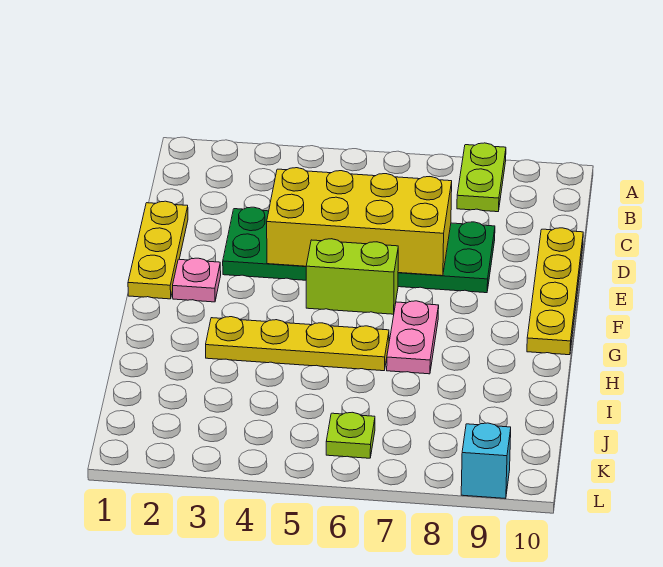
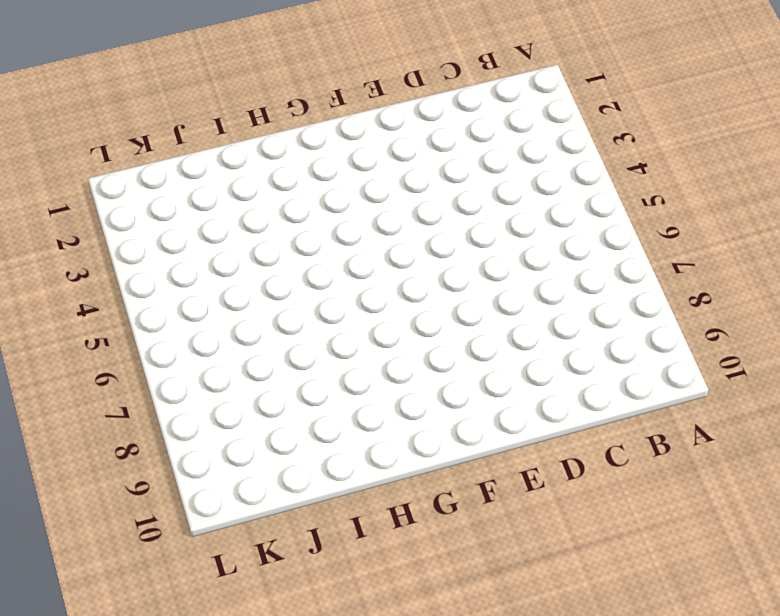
none -> lime plate A8:B8 level 1
none -> yellow plate D1:F1 level 1

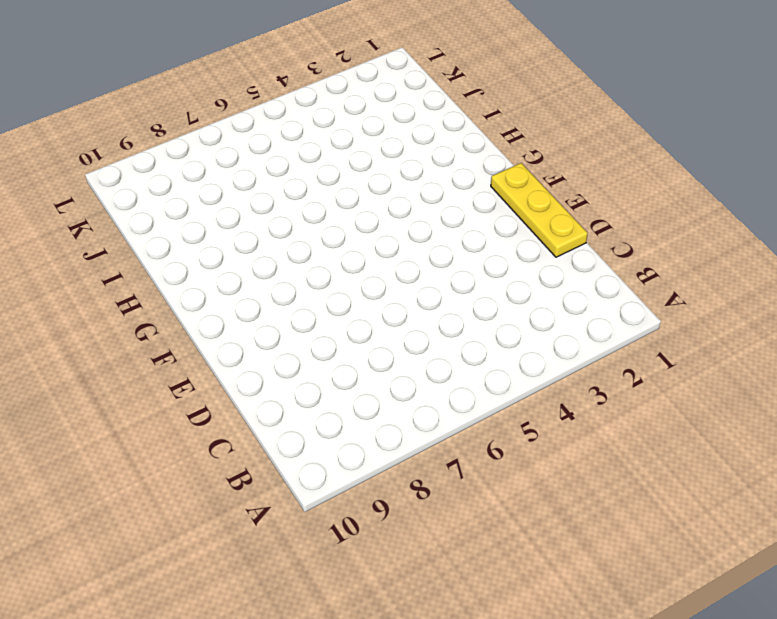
none -> lime plate A8:B8 level 1
none -> green plate D3:E8 level 1

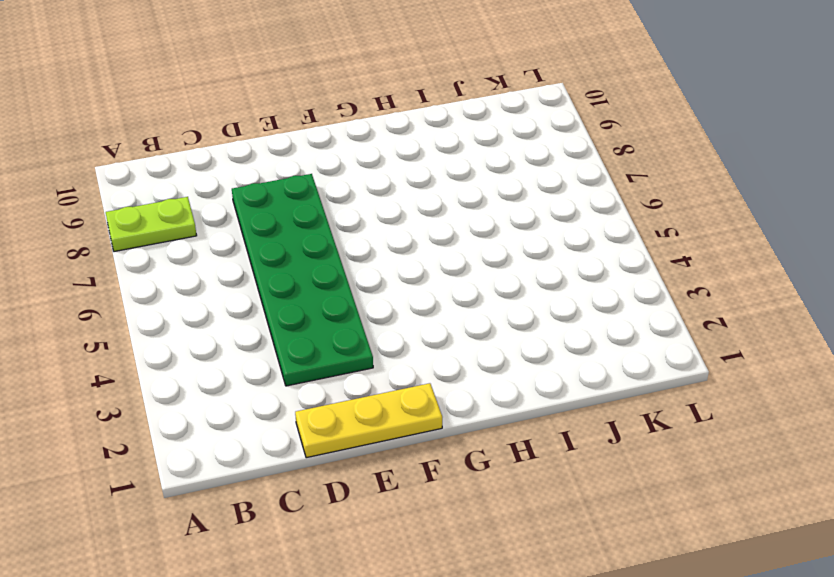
none -> yellow plate D10:G10 level 1
none -> pink plate F2 level 1

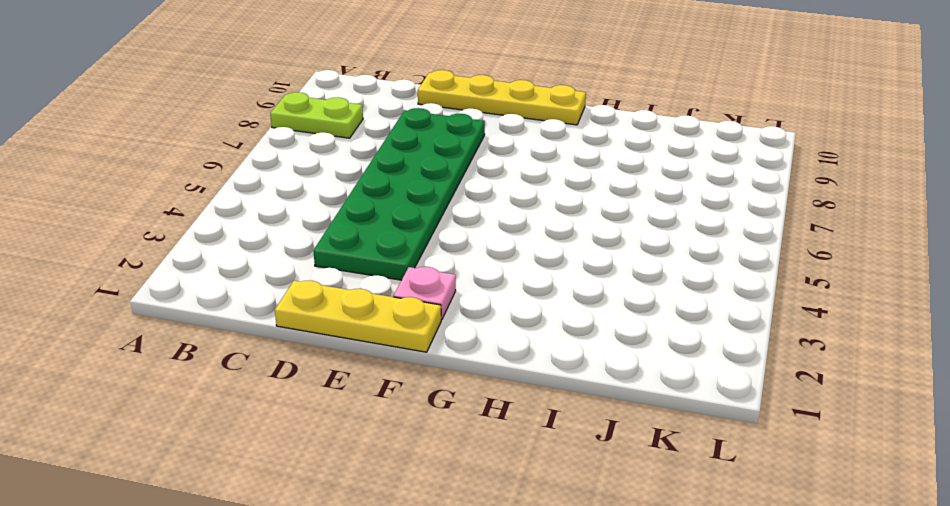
none -> lime brick F5:F6 level 1
none -> pink plate G7:H7 level 1

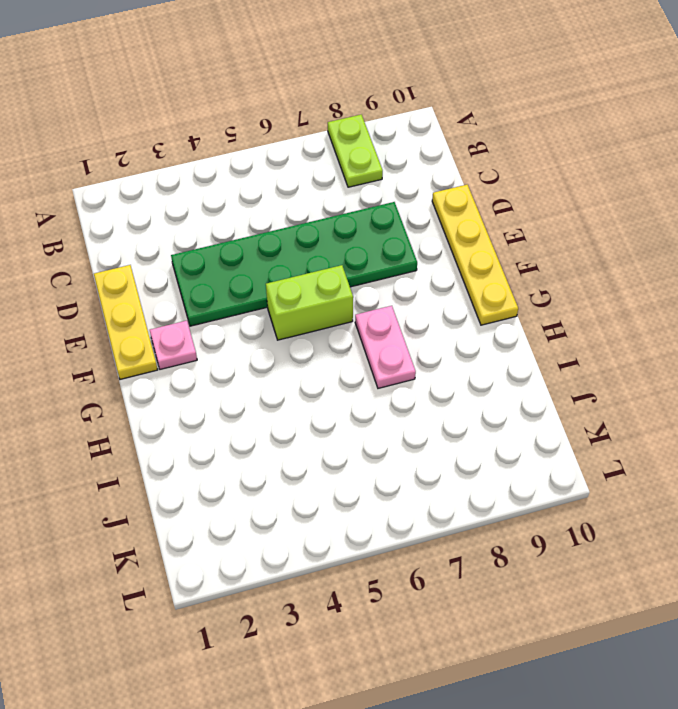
none -> yellow plate H3:H6 level 1
none -> lime plate K6 level 1

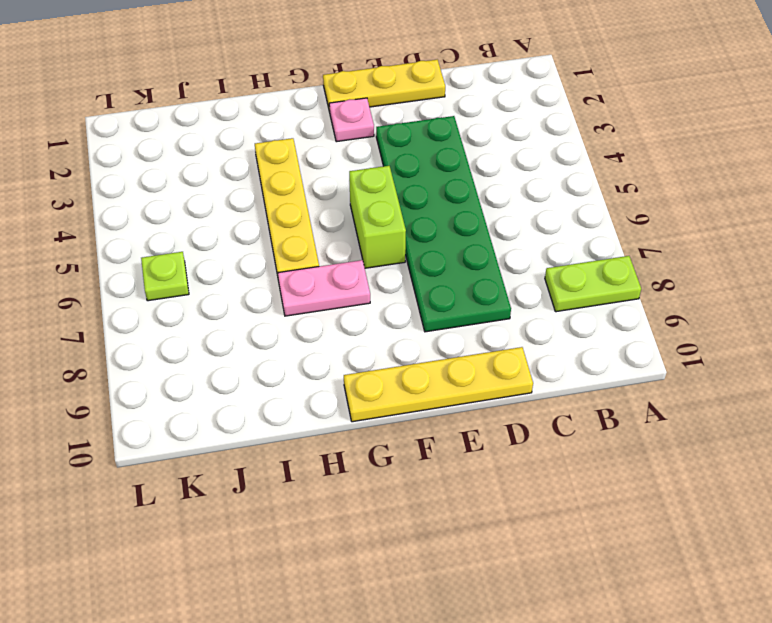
none -> cyan brick L9 level 1
none -> yellow brick D4:E7 level 2

